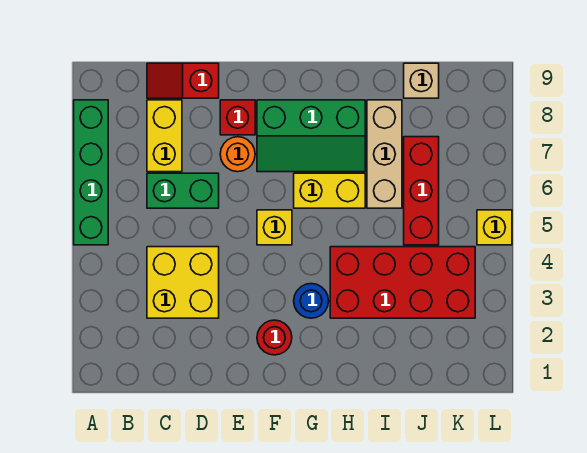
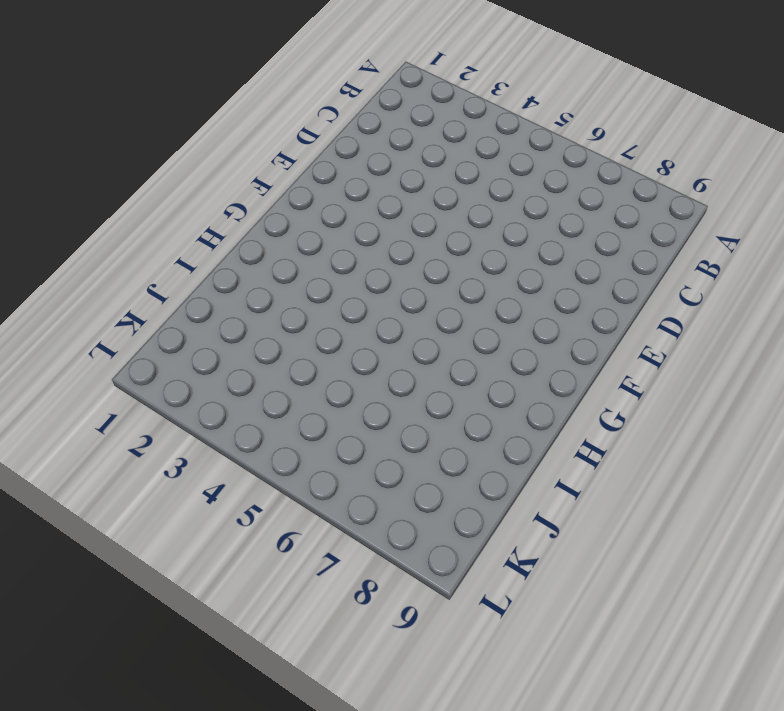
none -> green brick A5:A8 level 1
none -> yellow brick C3:D4 level 1
none -> green brick C6:D6 level 1

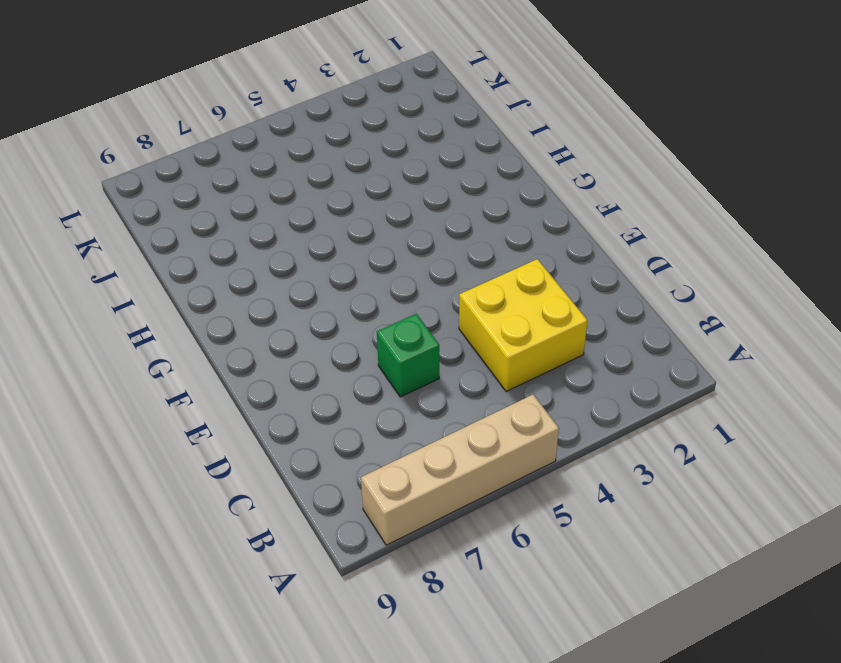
tan brick A5:A8 level 1 -> green brick A5:A8 level 1
green brick D6 level 1 -> green brick C6:D6 level 1
none -> yellow brick C7:C8 level 1
none -> red slope C9:D9 level 1 top D
none -> orange round brick E7 level 1

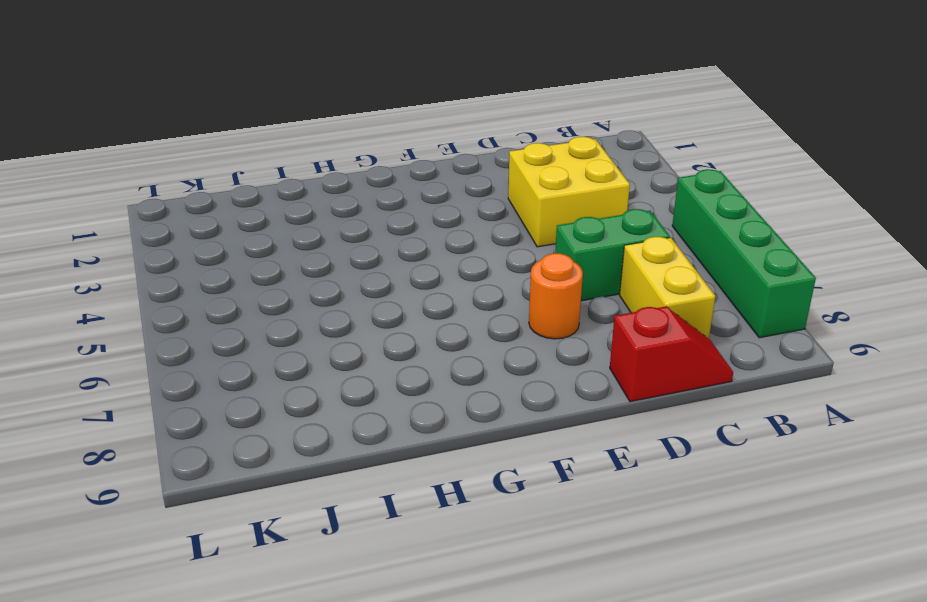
none -> red brick E8 level 1
none -> red round brick F2 level 1
none -> yellow brick F5 level 1

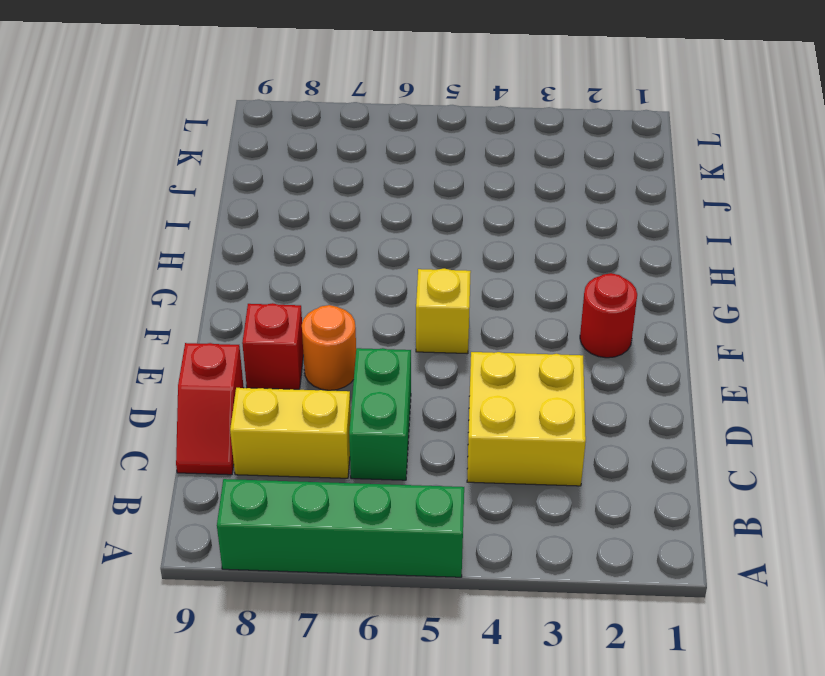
none -> green slope F7:H8 level 1 top 8
none -> blue round brick G3 level 1
none -> yellow brick G6:H6 level 1

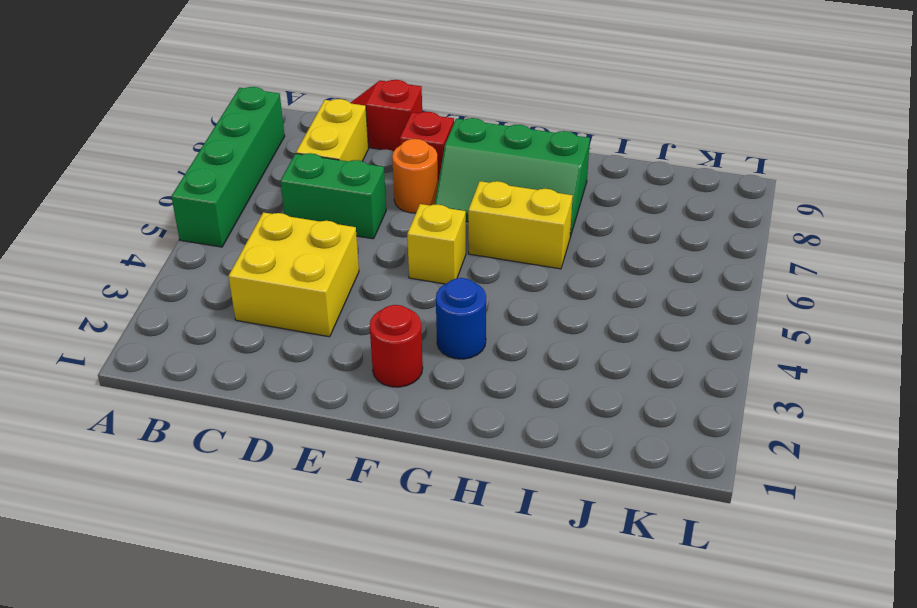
none -> red brick H3:K4 level 1
none -> tan brick I6:I8 level 1
none -> red brick J5:J7 level 1

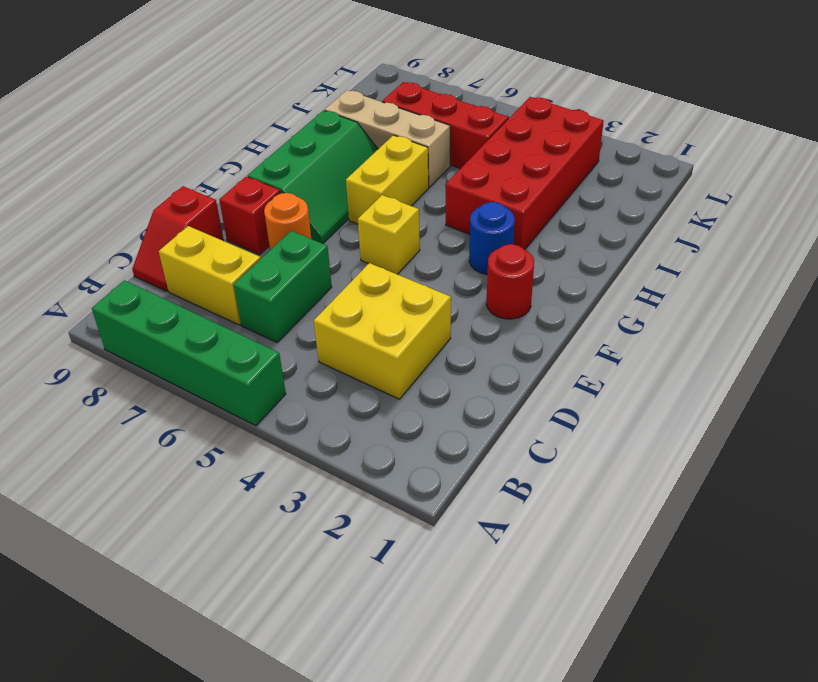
none -> tan brick J9 level 1
none -> yellow brick L5 level 1

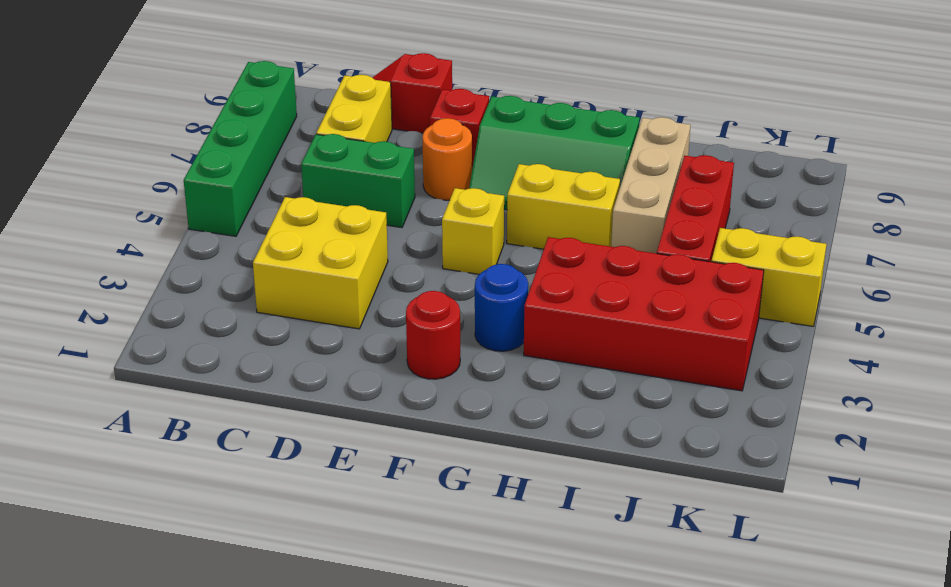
yellow brick K5:L5 level 1 -> yellow brick L5 level 1
none -> tan brick J9 level 1

